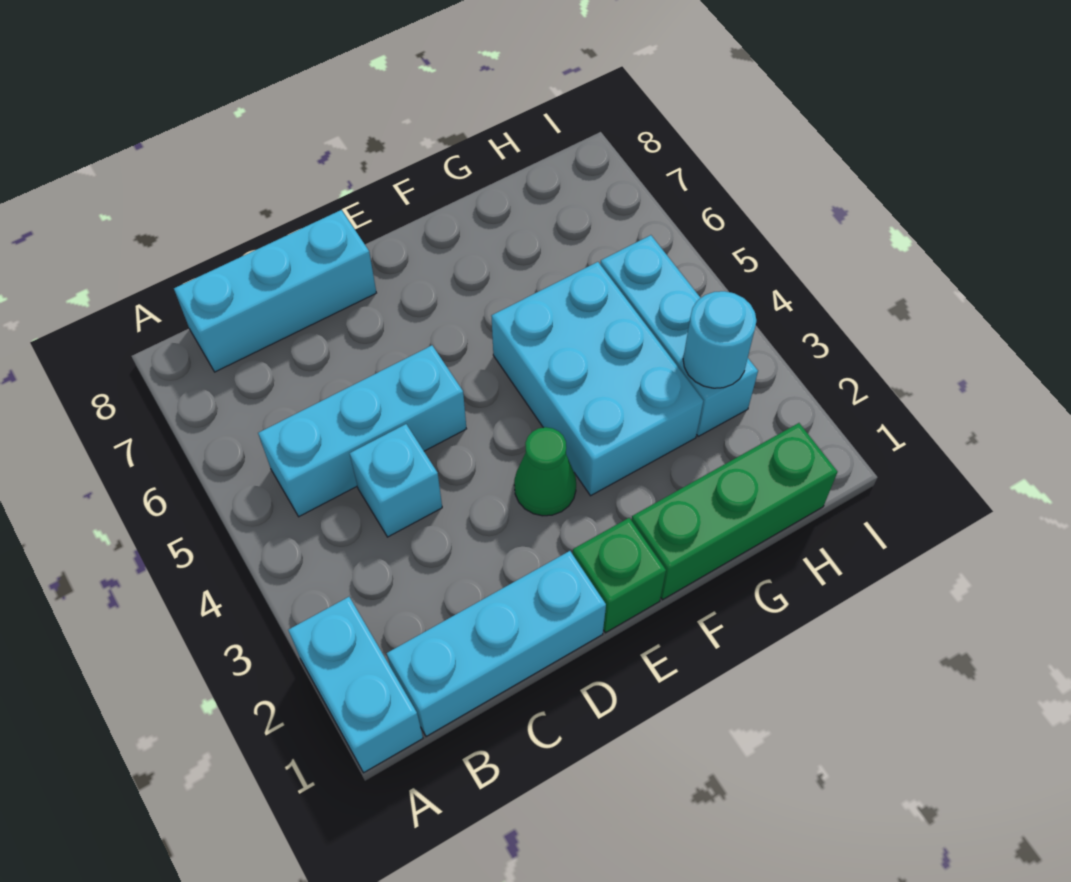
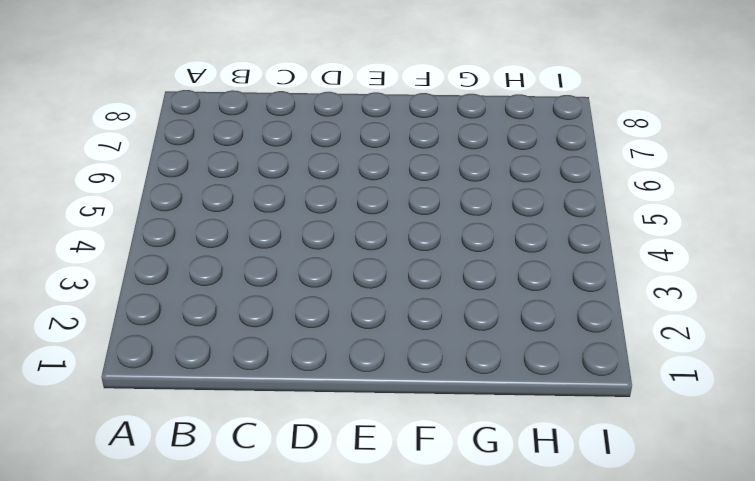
none -> cyan brick A1:A2 level 1
none -> cyan brick B1:D1 level 1

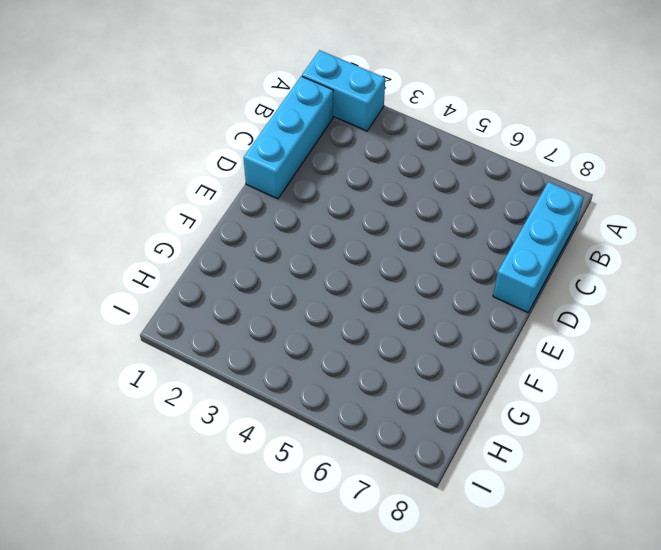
none -> cyan brick B5:D5 level 1
none -> cyan brick C4 level 1

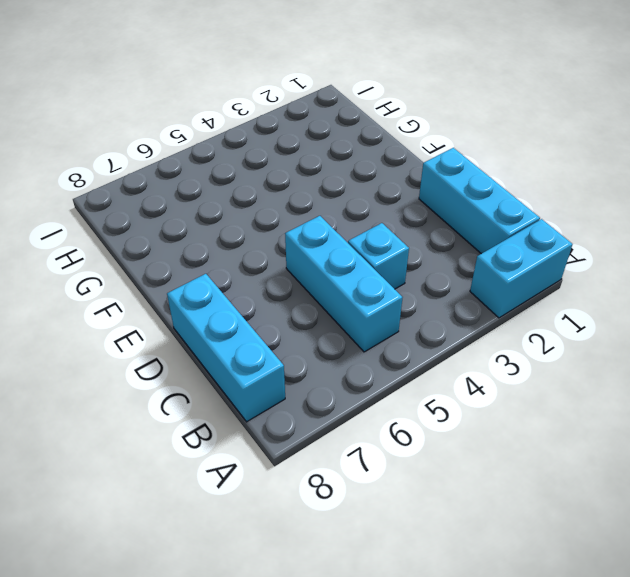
none -> green brick E1 level 1
none -> green cone E3 level 1

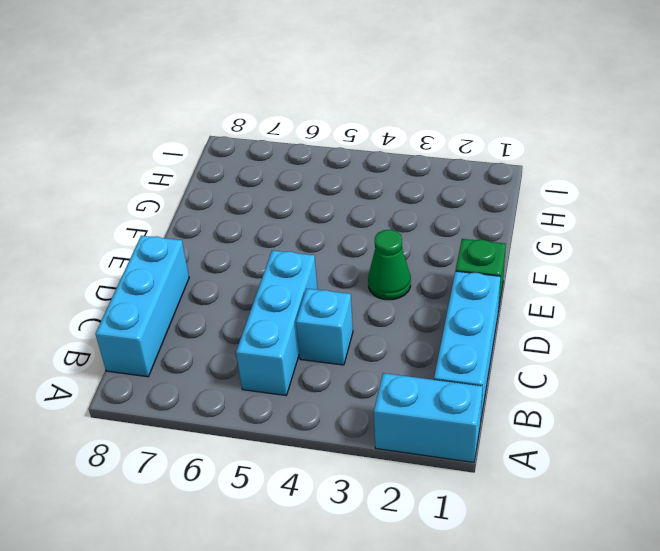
none -> green brick F1:H1 level 1
none -> cyan brick F3:G5 level 1

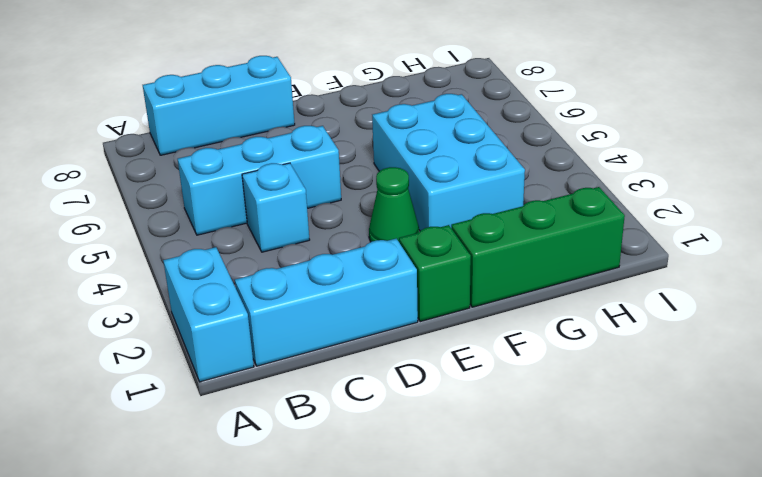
none -> cyan brick H3:H5 level 1
none -> cyan round brick H3 level 2

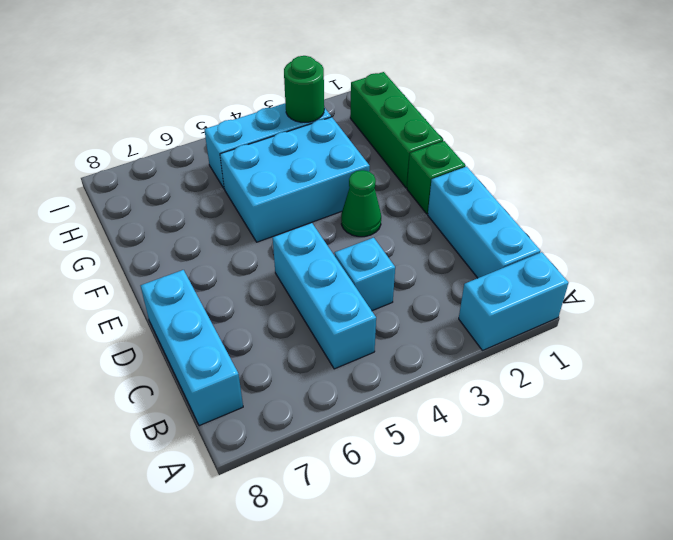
green round brick H3 level 2 -> cyan round brick H3 level 2

